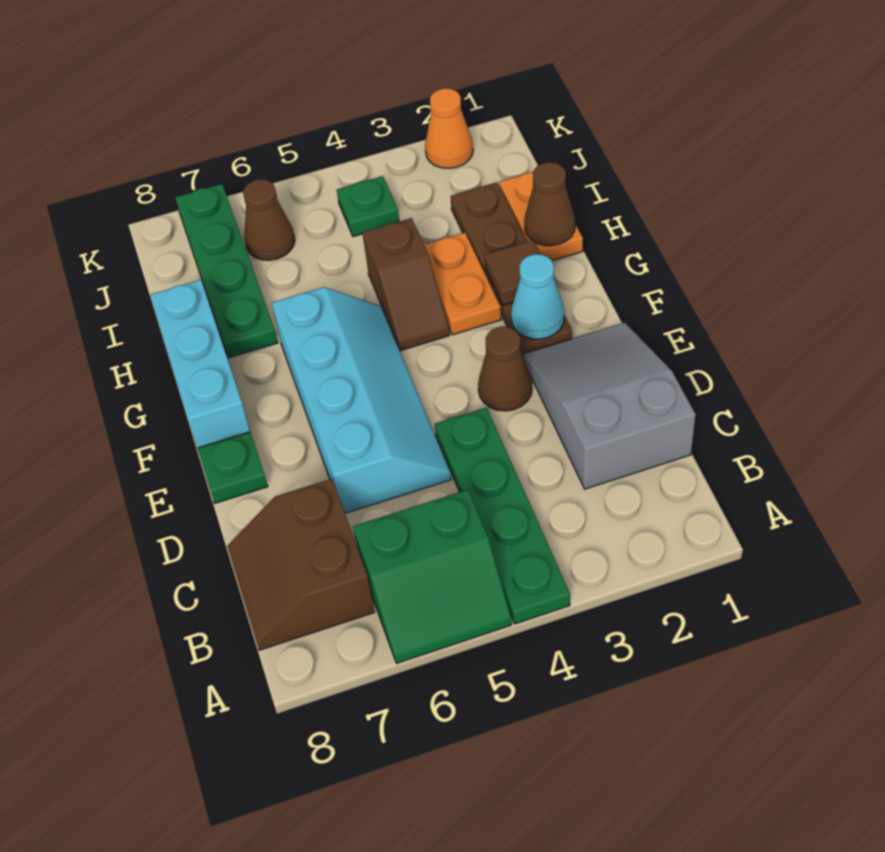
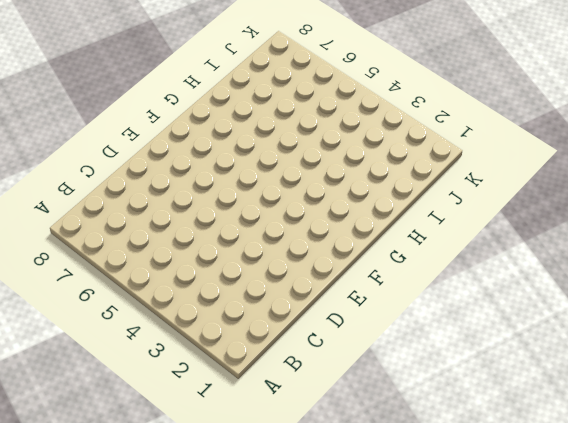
none -> green plate A4:D4 level 1
none -> green slope A5:B6 level 1 top B
none -> brown slope B7:C8 level 1 top 7

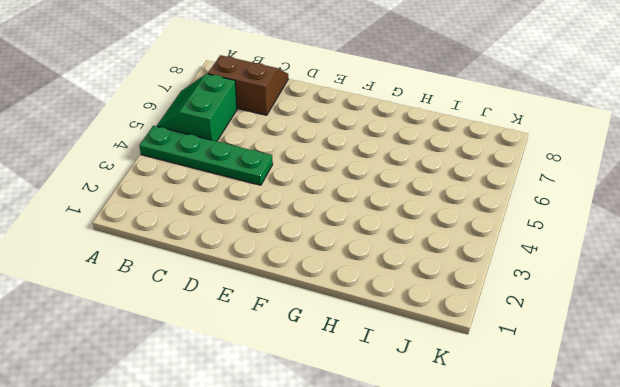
none -> grey slope C1:E2 level 1 top C
none -> cyan slope D5:G6 level 1 top 6
none -> brown cone E3 level 1

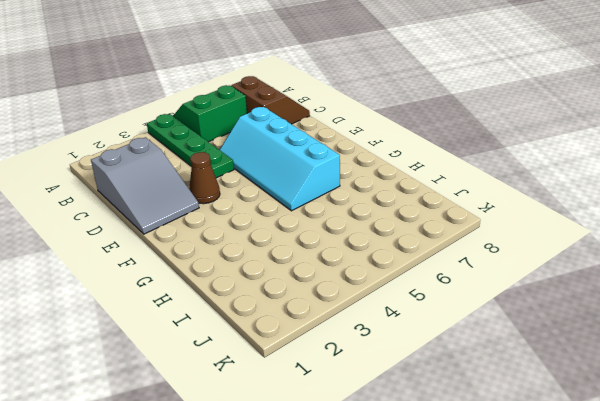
none -> green plate E8 level 1
none -> brown plate F2:I2 level 1
none -> cyan brick F8:H8 level 1

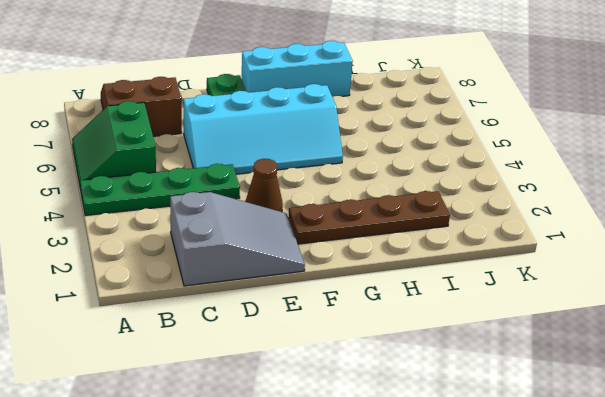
none -> orange plate G3:H3 level 1
none -> brown slope G4:H4 level 1 top H
none -> orange plate H1:I1 level 1

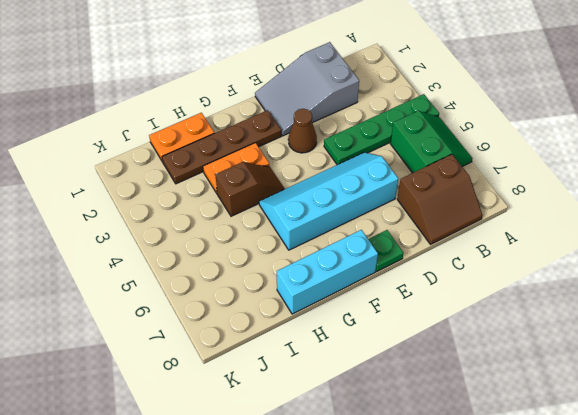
none -> green plate H7:K7 level 1
none -> green plate J4 level 1
none -> brown cone J6 level 1

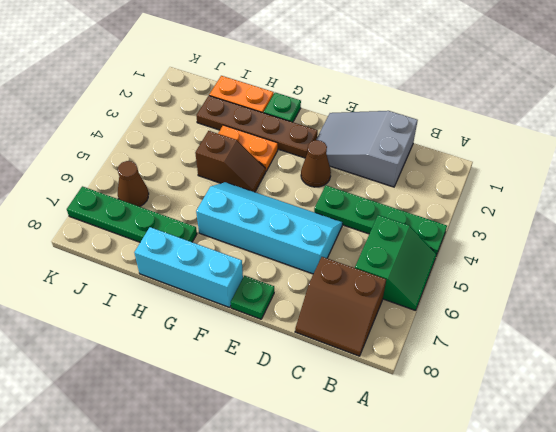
green plate G1 level 1 -> green plate J4 level 1
none -> orange cone K2 level 1
none -> cyan cone F2 level 2
none -> brown tile G2 level 2

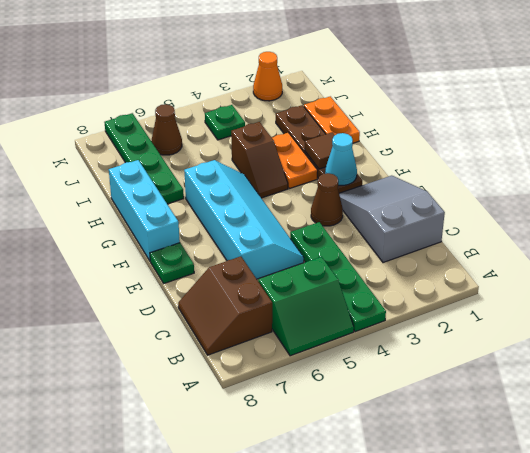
none -> brown cone H1 level 2

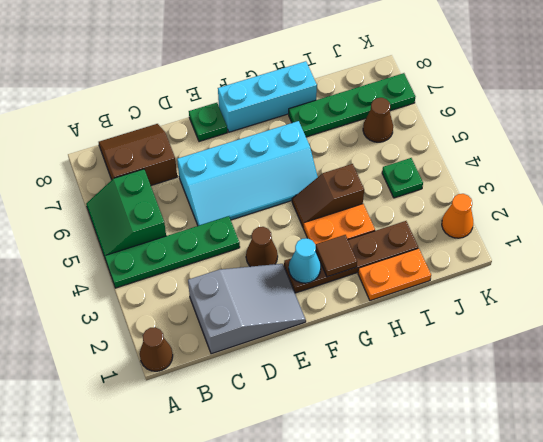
brown cone A1 level 1 -> brown cone H1 level 2

